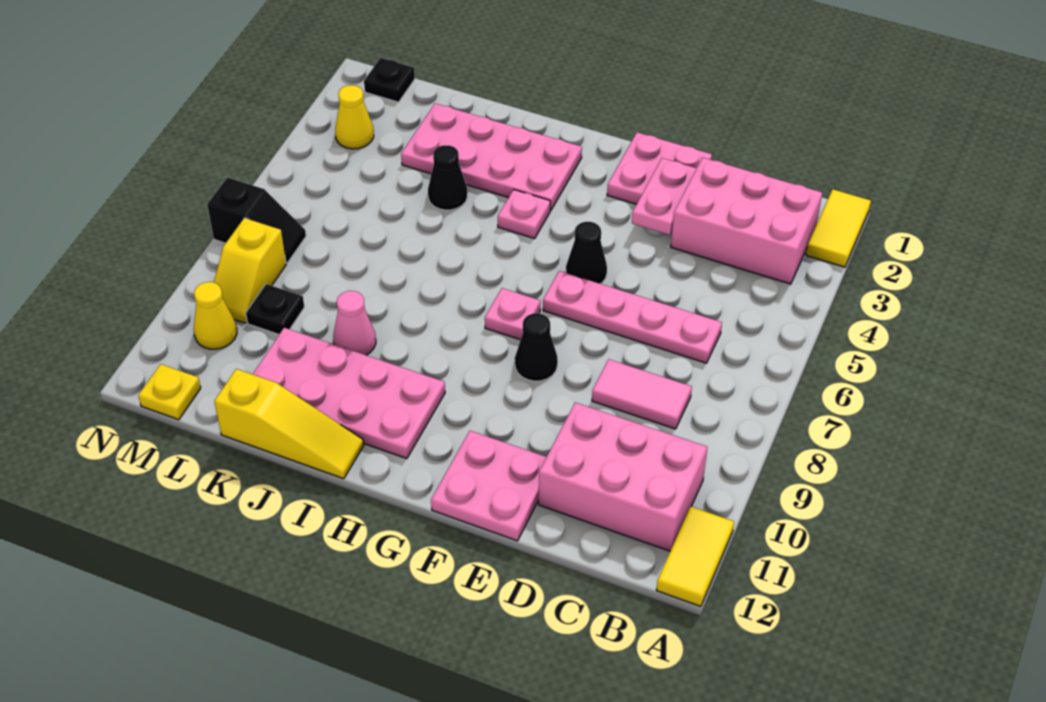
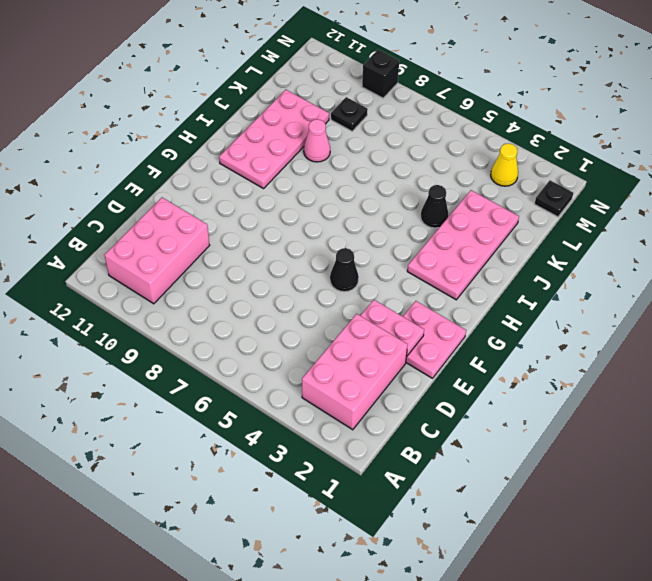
black brick N9 level 1 -> none
none -> yellow tile A1:A2 level 1
none -> yellow tile A11:A12 level 1
none -> pink plate C6:F6 level 1

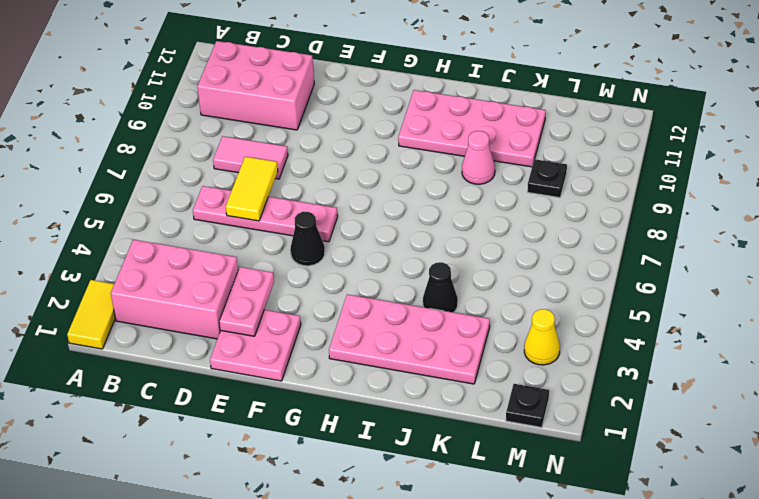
yellow tile D6:D7 level 2 -> yellow tile A11:A12 level 1
none -> pink plate E11:F12 level 1
none -> black cone F8 level 1
none -> pink plate G7 level 1

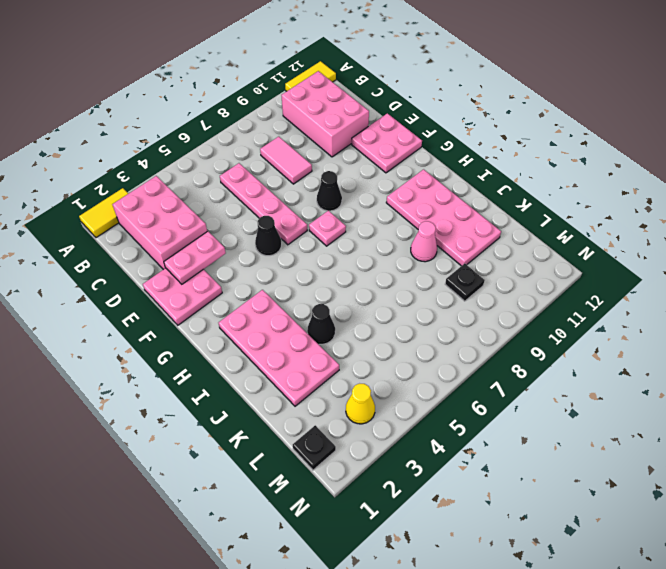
none -> pink plate H4 level 1
none -> yellow slope I12:K12 level 1 top K
none -> black slope M7:N7 level 1 top N

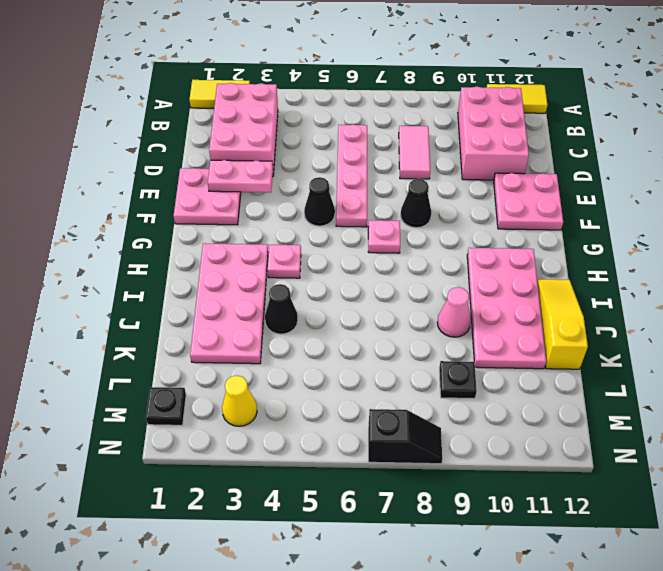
black slope N7:N8 level 1 top 7 -> black slope M7:N7 level 1 top N
none -> yellow slope M8:M9 level 1 top 8
none -> yellow cone M10 level 1
none -> yellow plate M12 level 1

